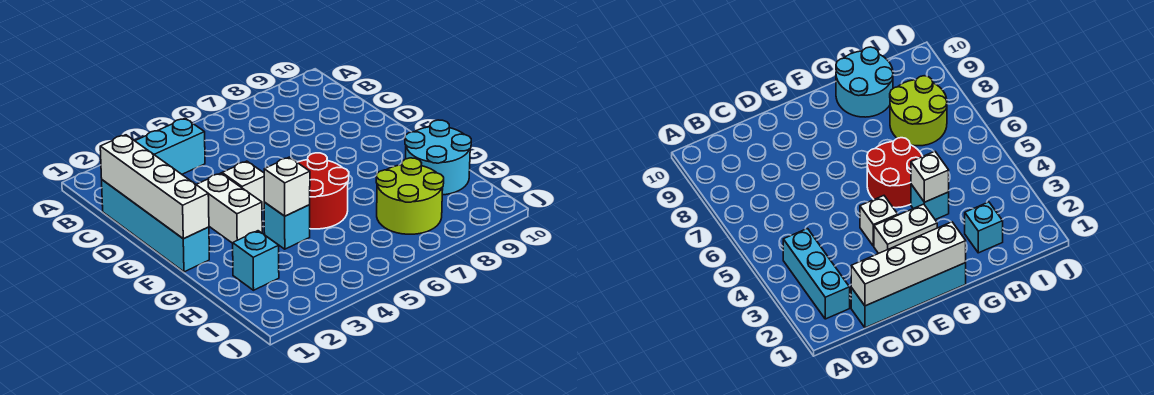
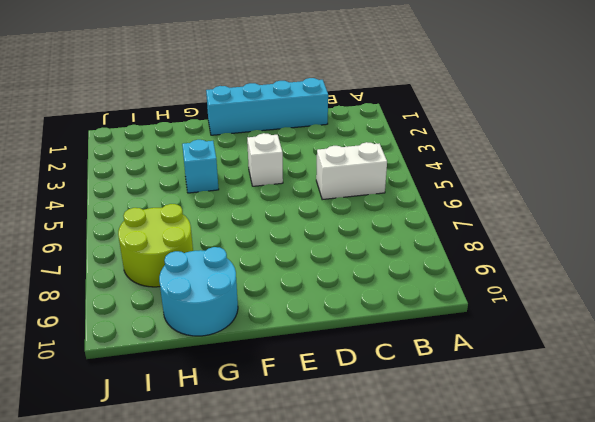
white brick B5:C5 level 1 -> white brick E3:F3 level 1
none -> cyan brick B2:B4 level 1
none -> red round brick F5:G6 level 1

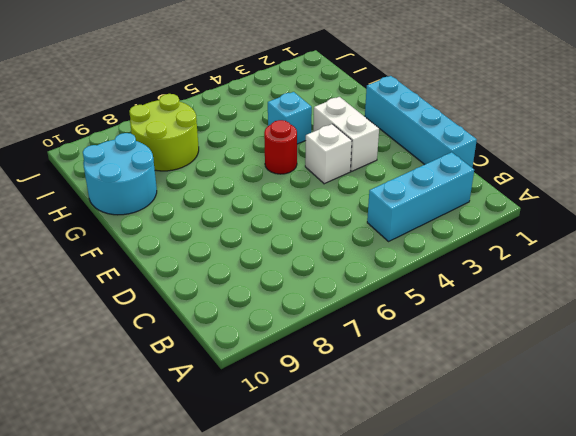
red round brick F5 level 1 -> red round brick F5:G6 level 1
none -> cyan brick H2 level 1
none -> white brick C1:F1 level 2

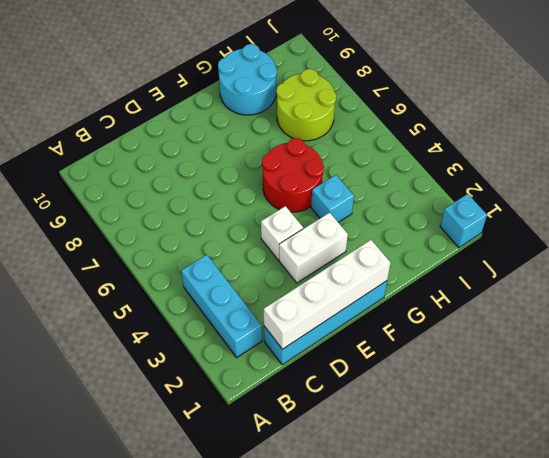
cyan brick J1 level 1 -> cyan brick H2 level 1
none -> white brick G4 level 2

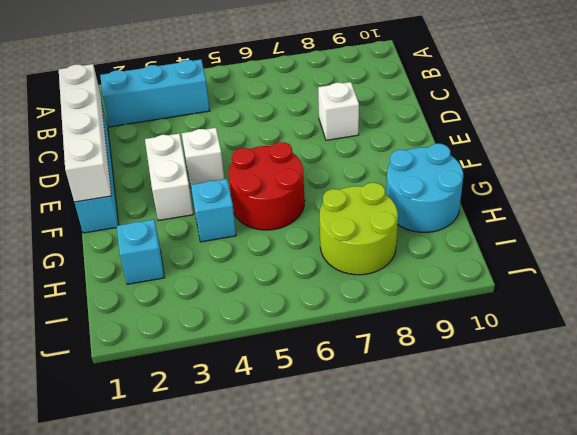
white brick D8 level 1 -> white brick G4 level 2

